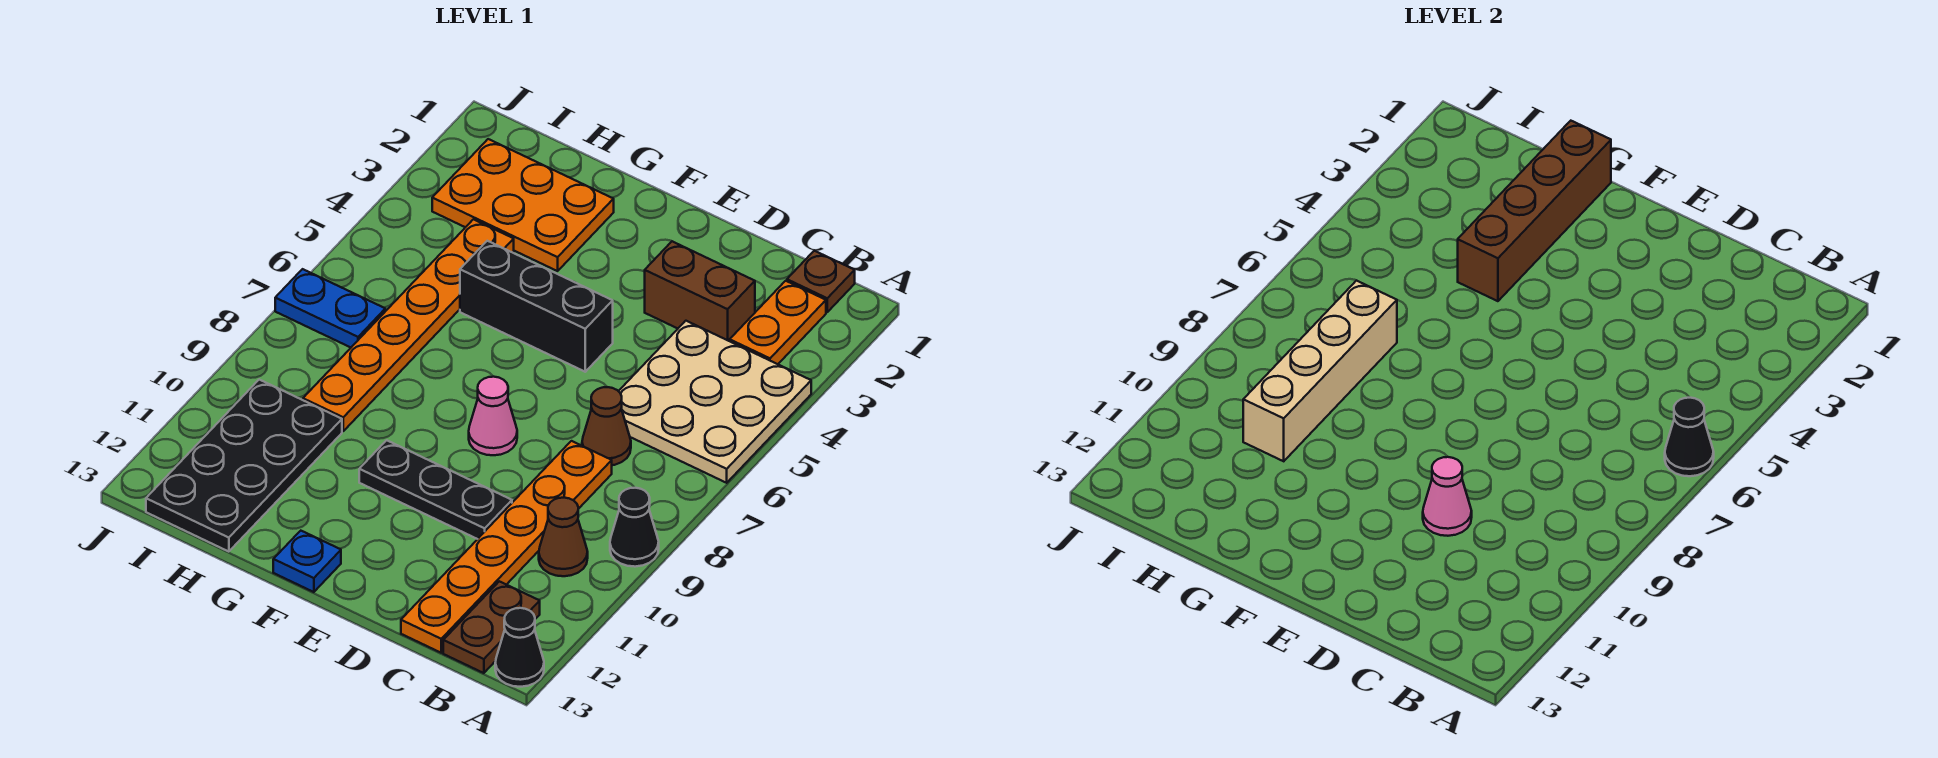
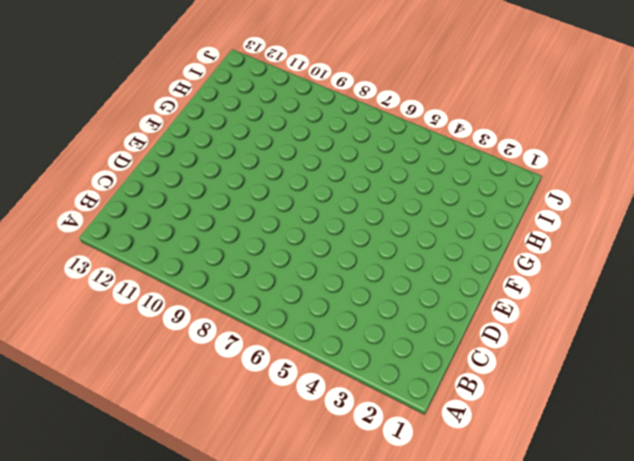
none -> tan plate A4:C6 level 1
none -> black cone A9 level 1
none -> black cone A13 level 1

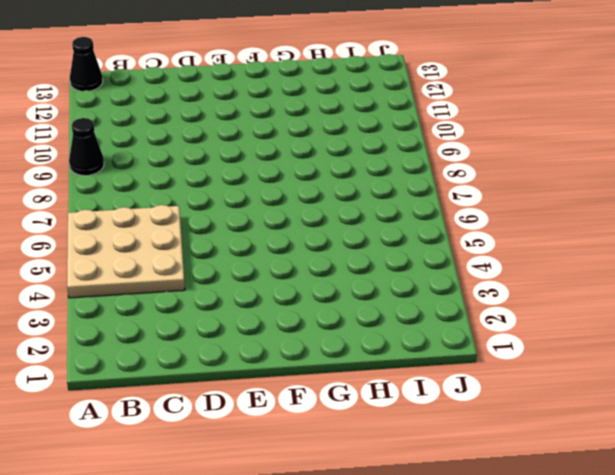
none -> brown plate B1 level 1
none -> orange plate B2:B3 level 1
none -> brown cone B10 level 1

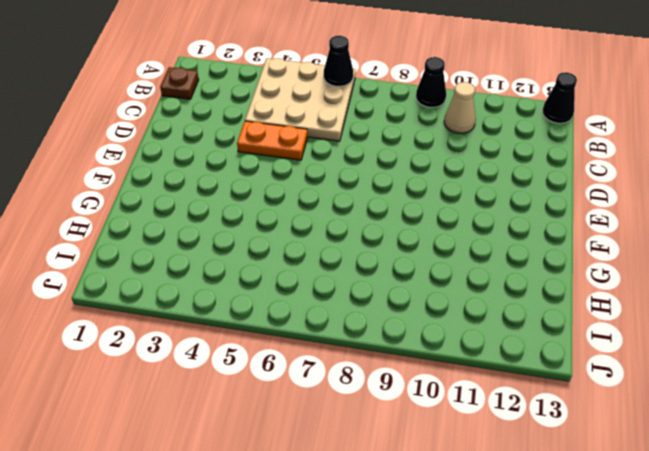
tan cone B10 level 1 -> brown cone B10 level 1
orange plate D4:D5 level 1 -> orange plate B2:B3 level 1
none -> brown plate B12:B13 level 1
none -> brown brick C3:D3 level 1
none -> brown cone C7 level 1

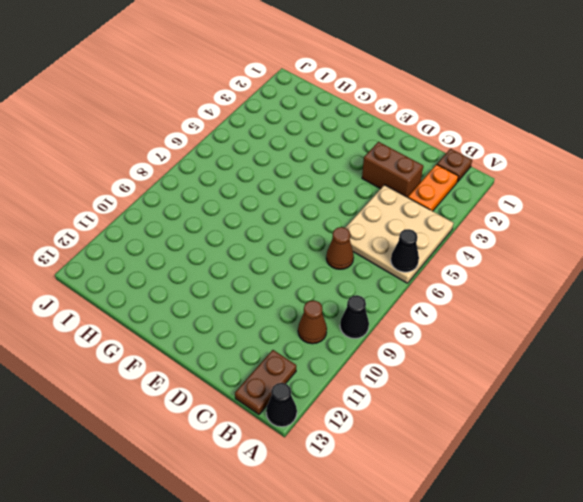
none -> orange plate C8:C13 level 1
none -> black plate D10:F10 level 1
none -> black brick E5:G5 level 1

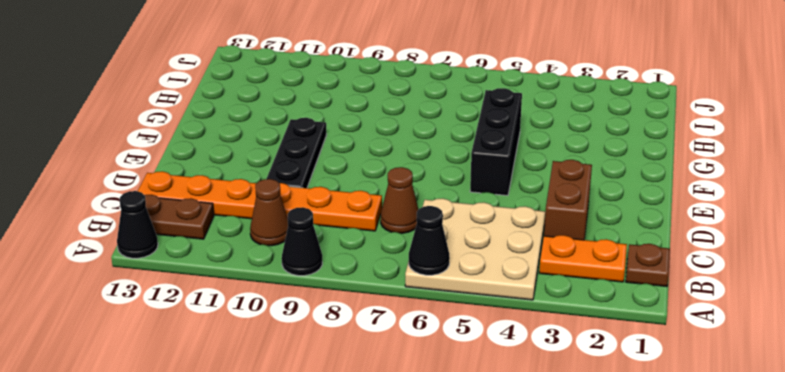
none -> pink cone E8 level 1
none -> blue plate F13 level 1
none -> orange plate G2:I3 level 1

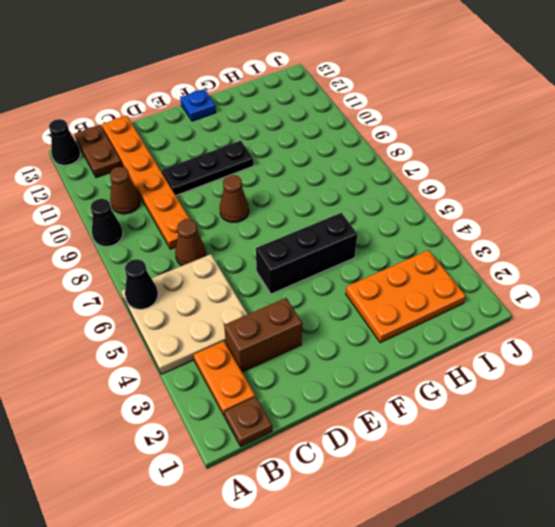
brown cone E8 level 1 -> pink cone E8 level 1
none -> orange plate H4:H9 level 1
none -> black plate H10:I13 level 1
none -> blue plate I7:J7 level 1

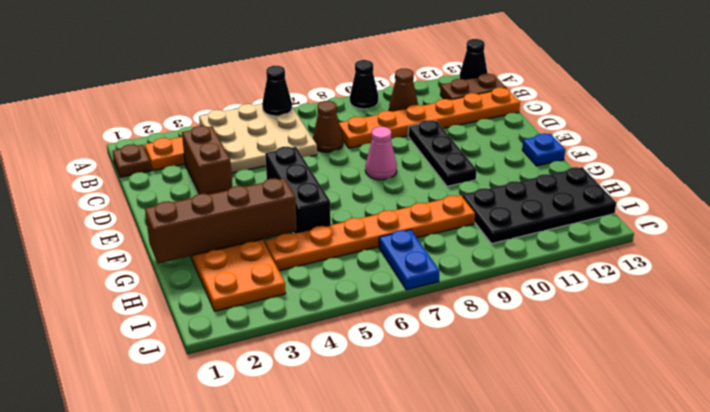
none -> pink cone D10 level 2
none -> tan brick H7:H10 level 2

